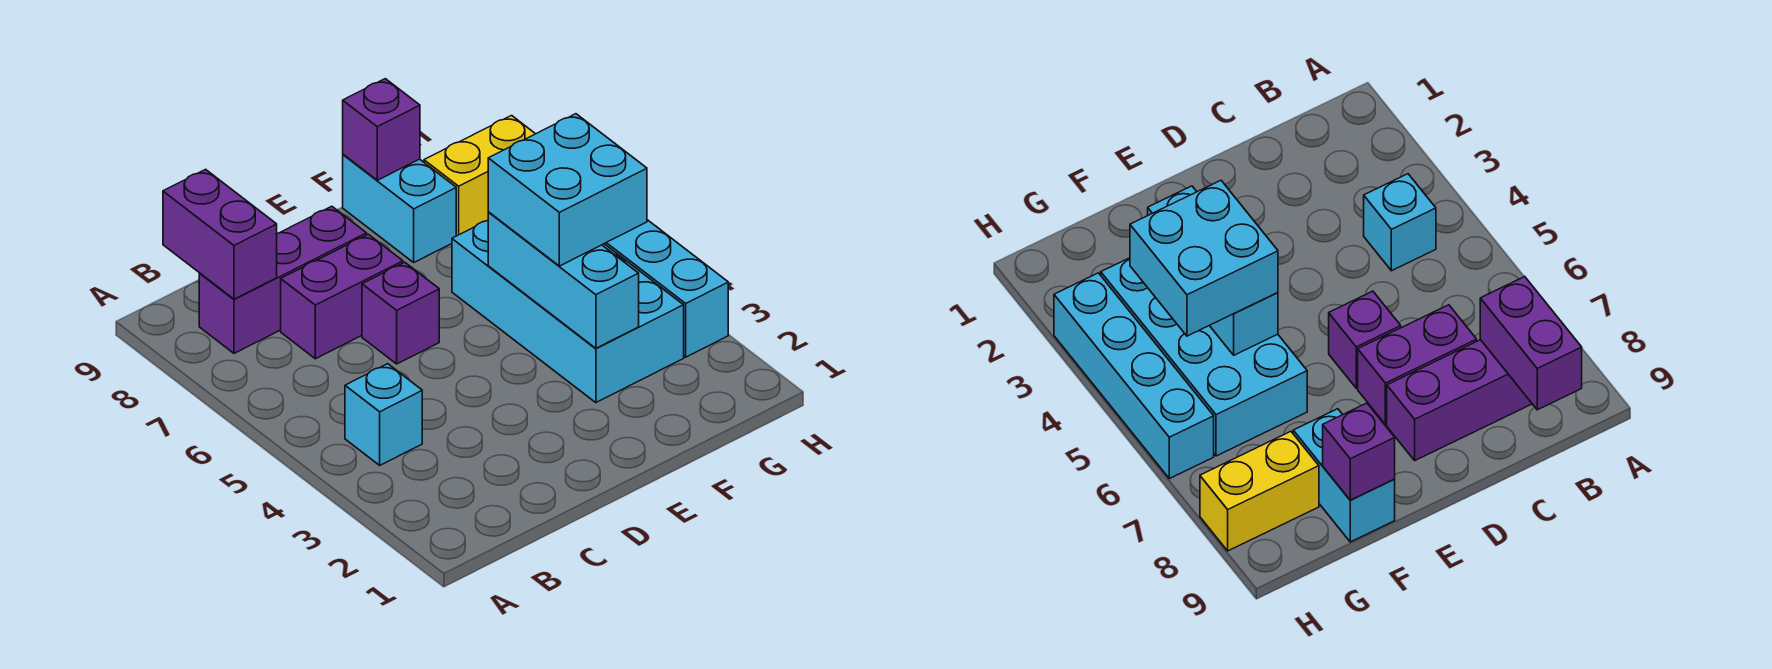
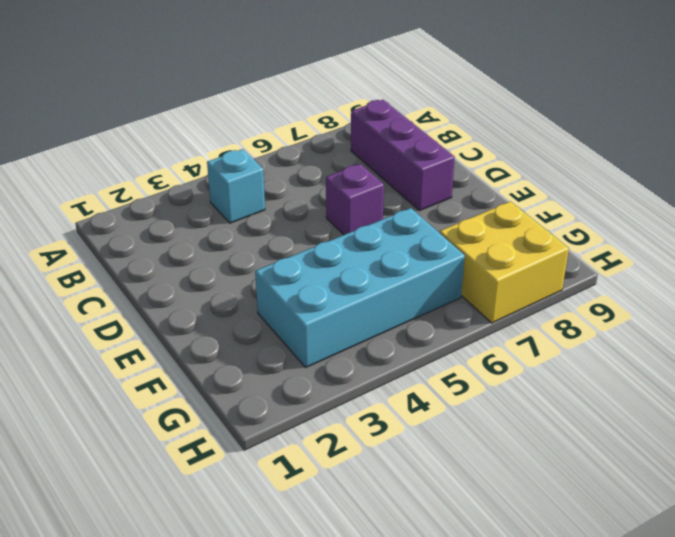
yellow brick G7:H8 level 1 -> yellow brick G8:H8 level 1
none -> purple brick C7:D7 level 1
none -> cyan brick F8:F9 level 1
none -> cyan brick H3:H6 level 1

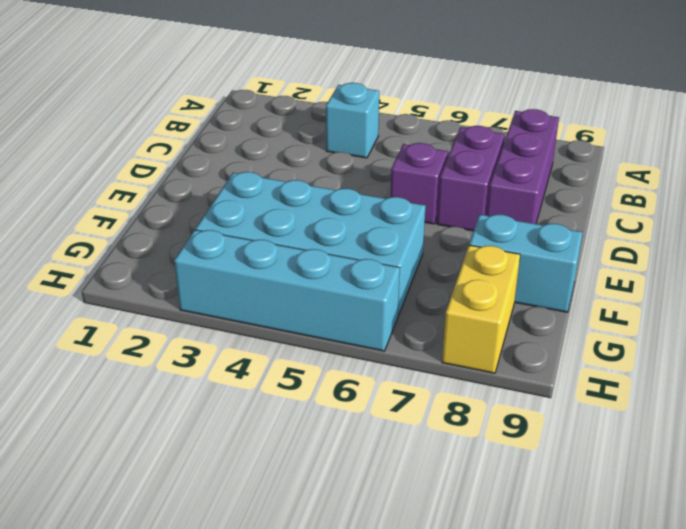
none -> purple brick B8:B9 level 2
none -> cyan brick F3:F5 level 2
none -> purple brick F9 level 2

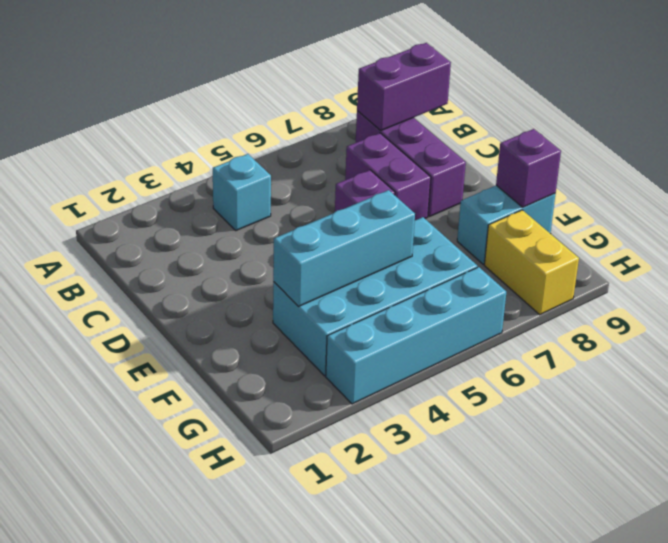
none -> cyan brick F4:G5 level 3

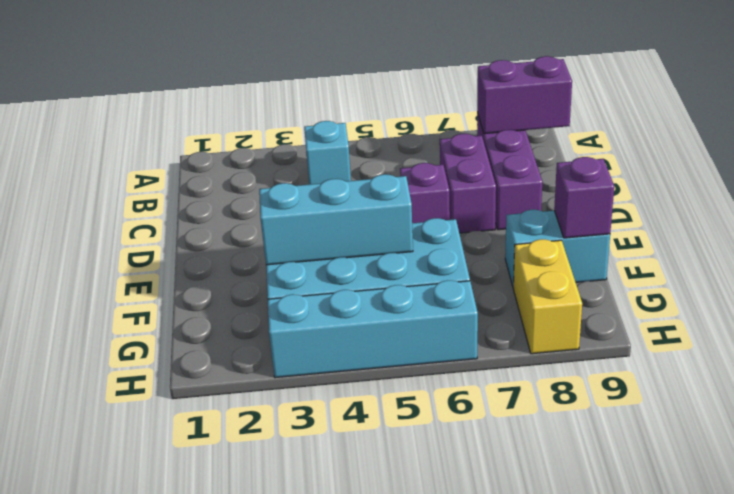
none -> cyan brick F4:G5 level 3

